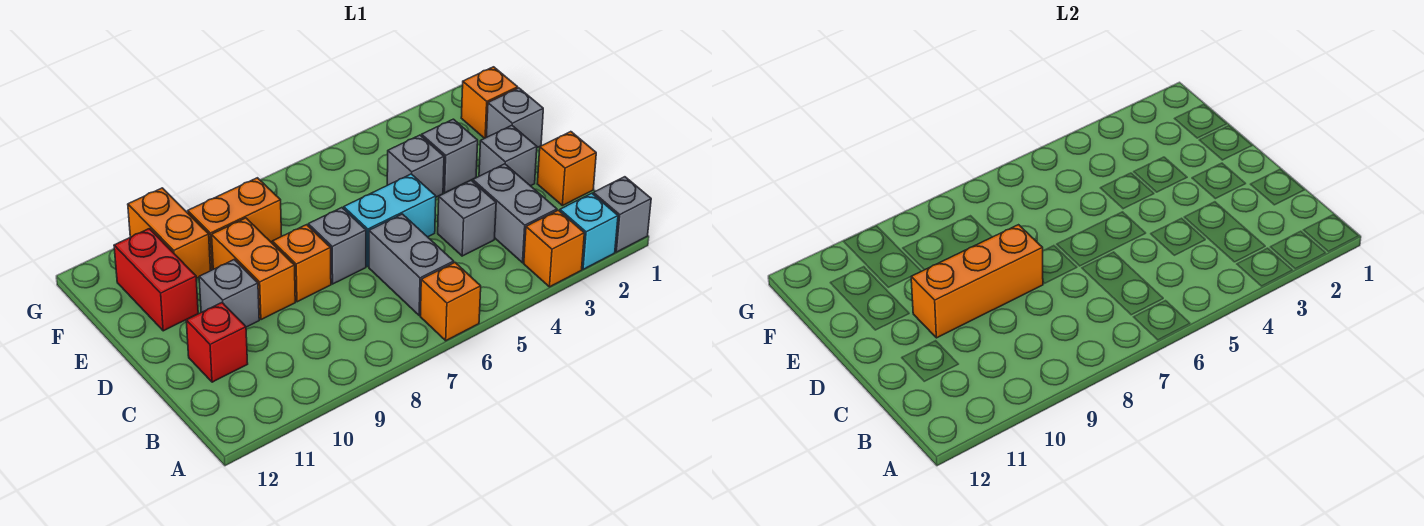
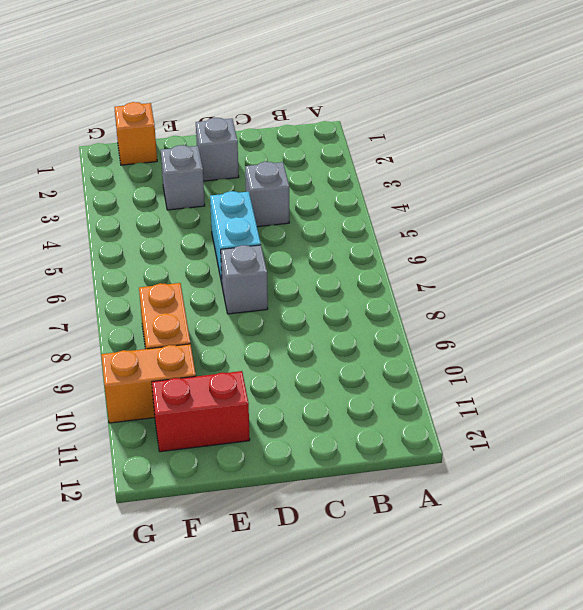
none -> grey brick A1 level 1
none -> cyan brick A2 level 1
none -> orange brick A3 level 1

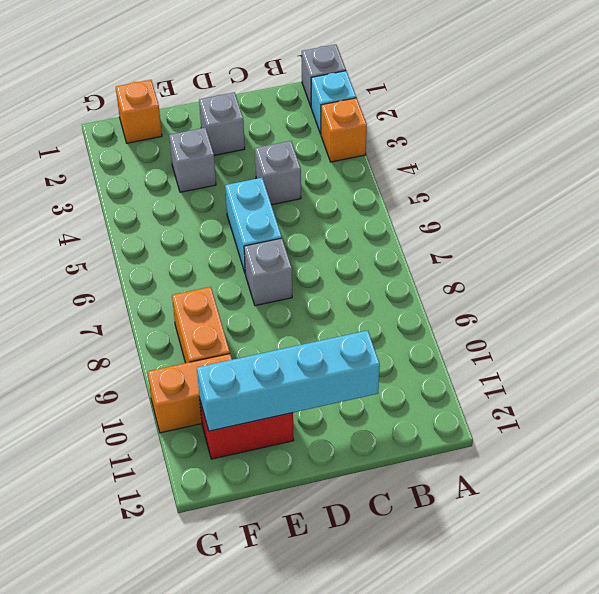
cyan brick C11:F11 level 2 -> none
none -> orange brick A6 level 1
none -> grey brick B3:C3 level 1
none -> grey brick B6:C6 level 1

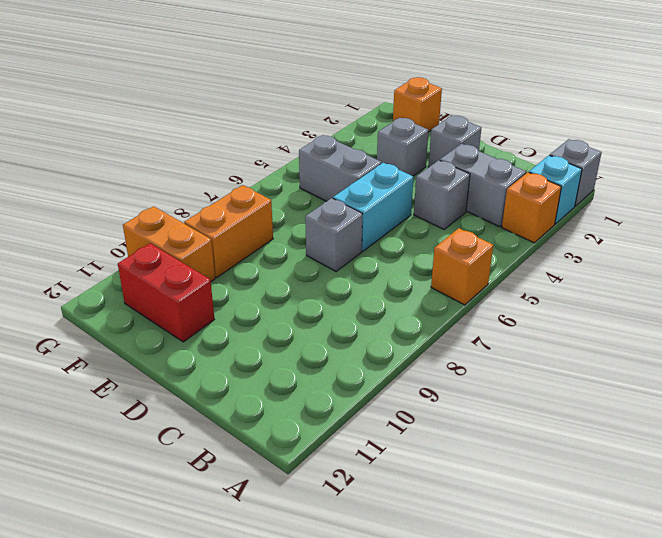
grey brick E5:F5 level 1 -> grey brick B6:C6 level 1
none -> orange brick C1 level 1
none -> red brick C11 level 1
none -> orange brick D8 level 1

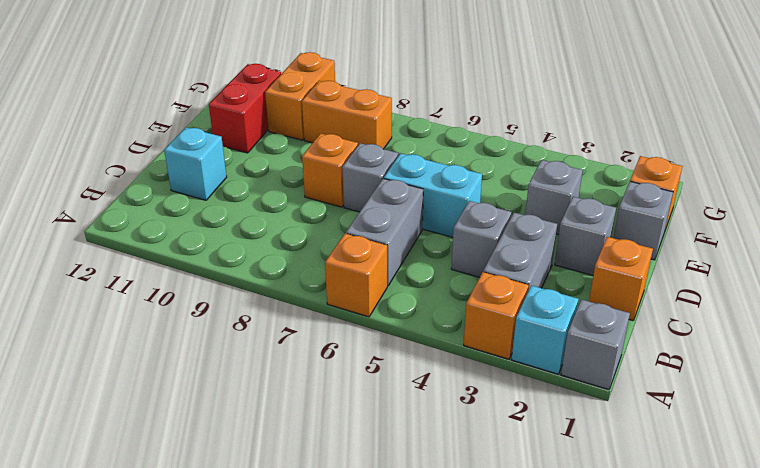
cyan brick C11 level 1 -> red brick C11 level 1
none -> orange brick D9:E9 level 1
none -> grey brick D10 level 1
none -> grey brick E4 level 1

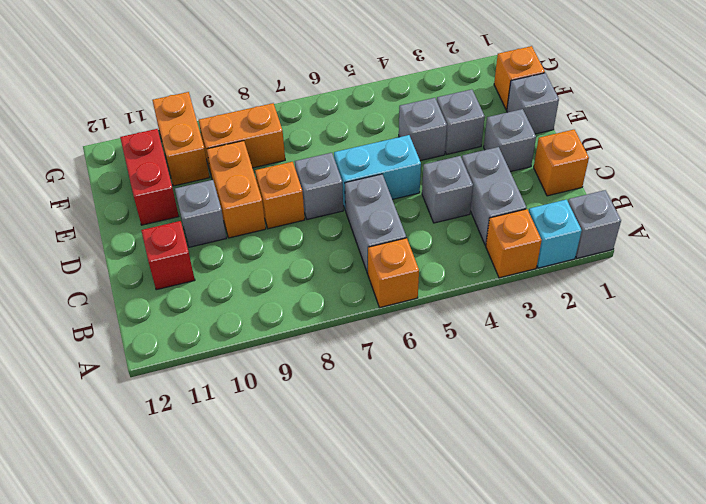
none -> orange brick D8:D10 level 2

